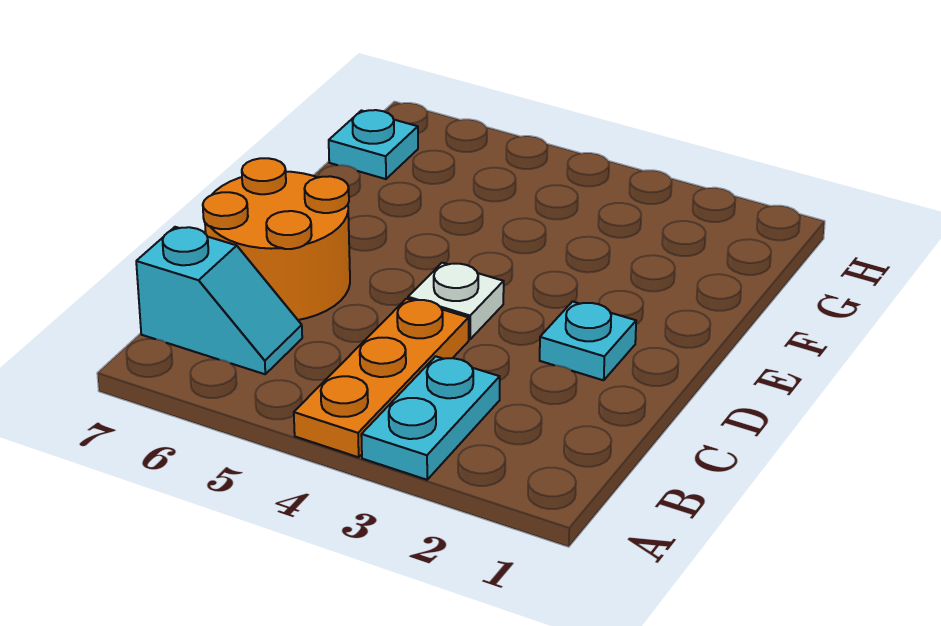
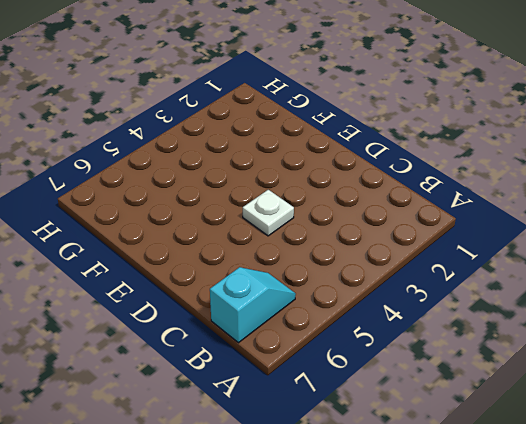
none -> cyan plate A3:B3 level 1
none -> orange plate A4:C4 level 1

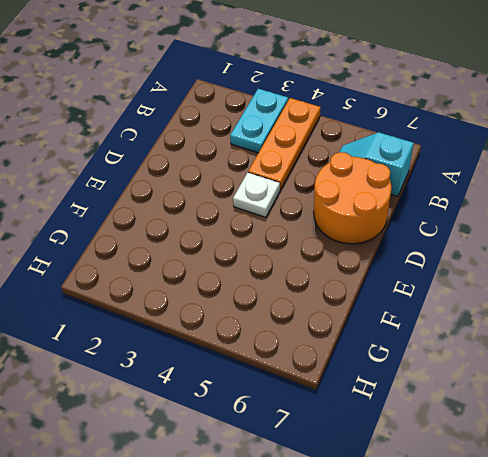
none -> cyan plate D2 level 1
none -> cyan plate G7 level 1

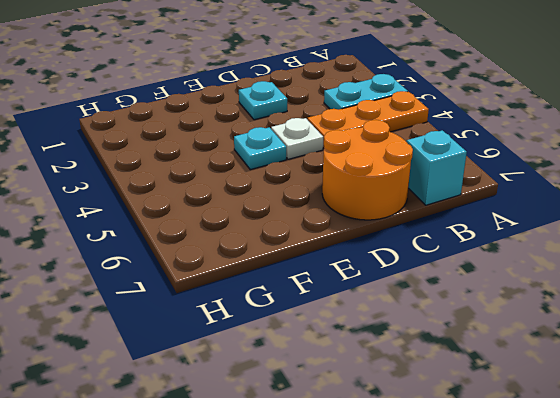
cyan plate E4 level 1 -> cyan plate G7 level 1

